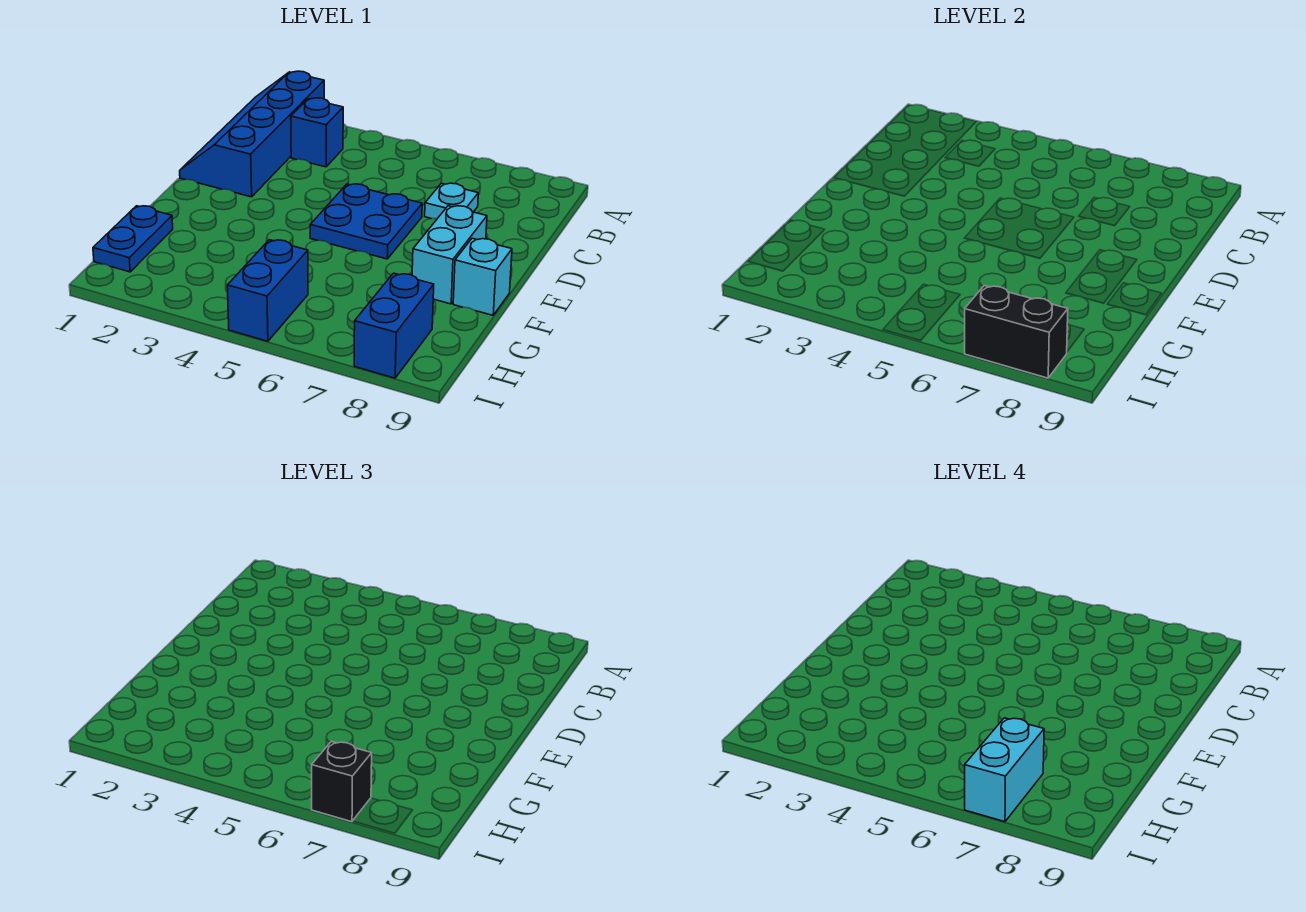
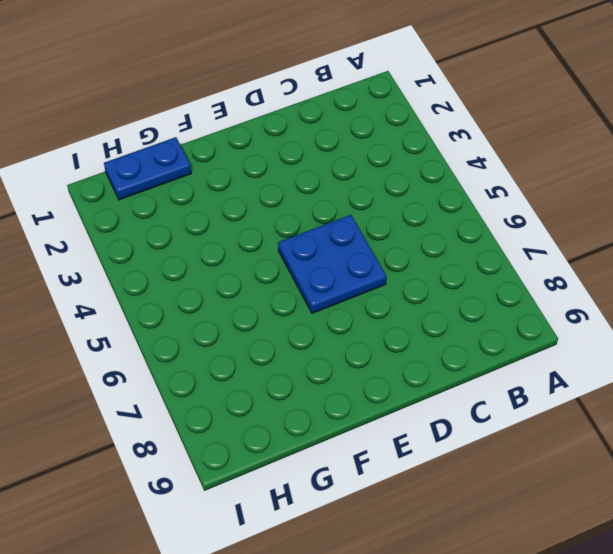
none -> blue slope A1:D2 level 1 top 2
none -> blue brick B3 level 1
none -> cyan plate C7 level 1

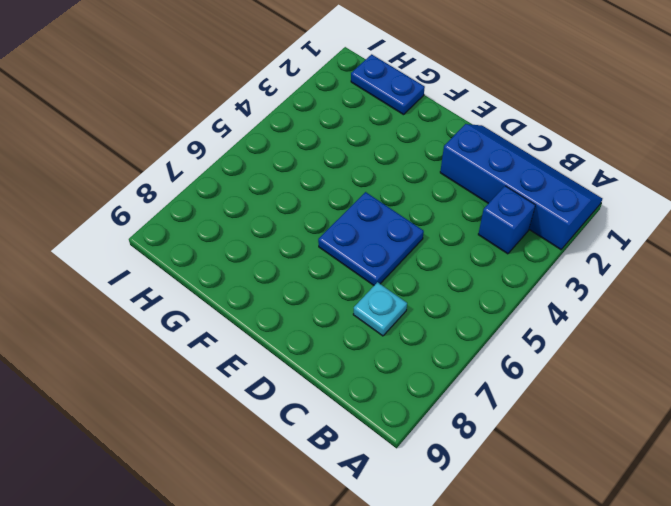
none -> cyan brick E8:F8 level 1
none -> cyan brick F9 level 1
none -> blue brick H5:I5 level 1

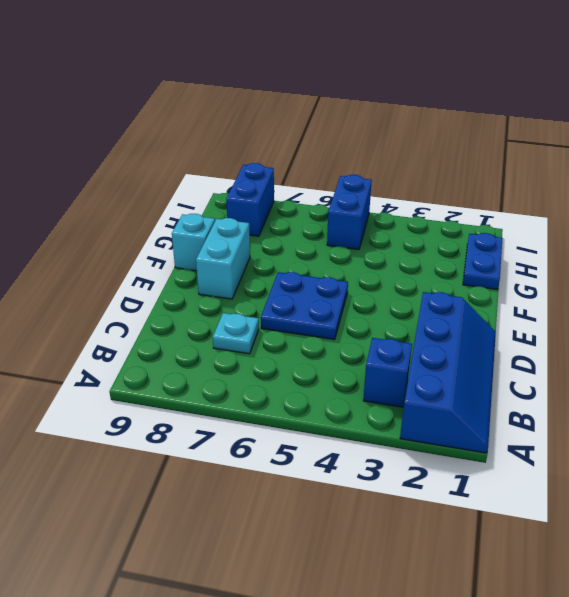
none -> black brick I7:I8 level 2
none -> black brick I7 level 3
none -> cyan brick H7:I7 level 4

